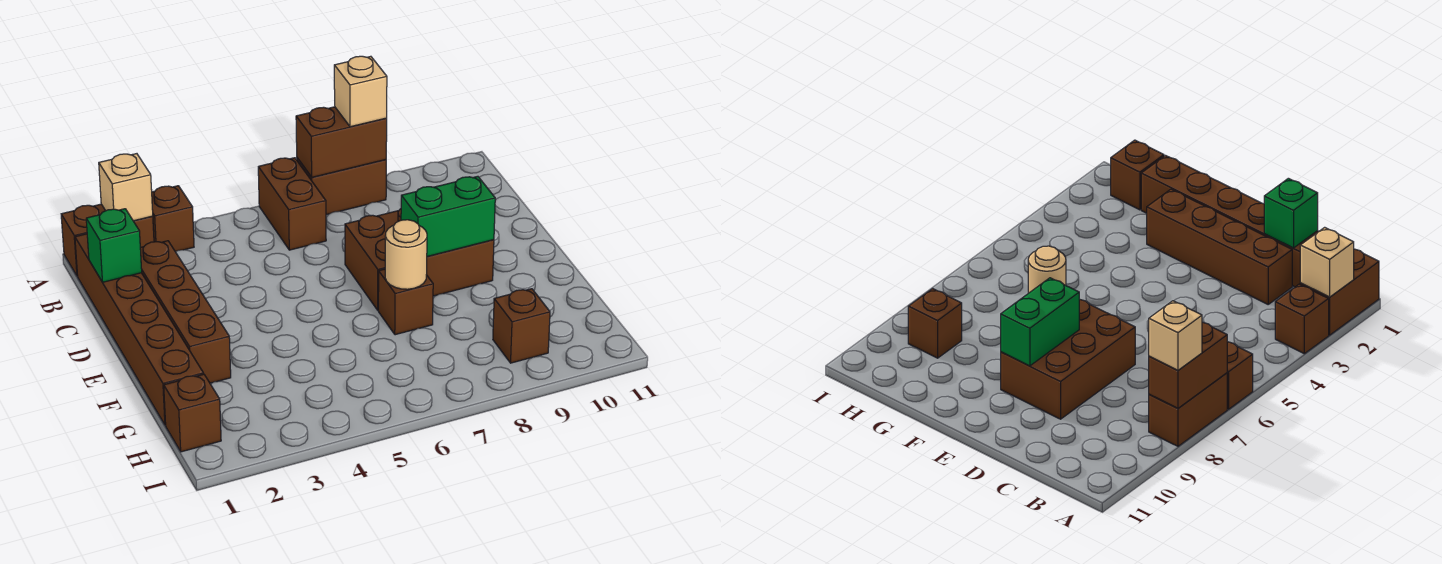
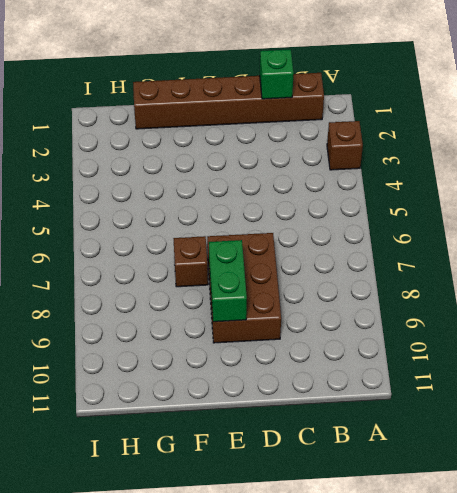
none -> brown brick A1:A2 level 1
none -> brown brick A6:B6 level 1
none -> brown brick A7:A8 level 1

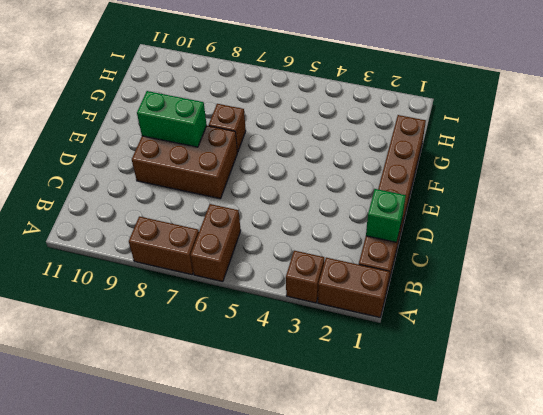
none -> brown brick C2:F2 level 1
none -> brown brick H1 level 1
none -> brown brick H9 level 1

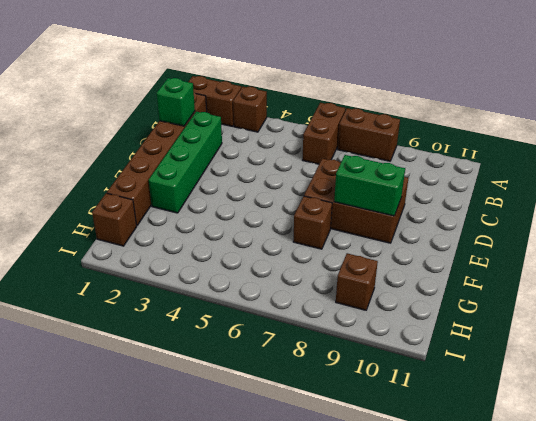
green brick C2:F2 level 1 -> brown brick C2:F2 level 1
none -> tan brick A2 level 2
none -> brown brick A7:A8 level 2
none -> tan round brick F7 level 2

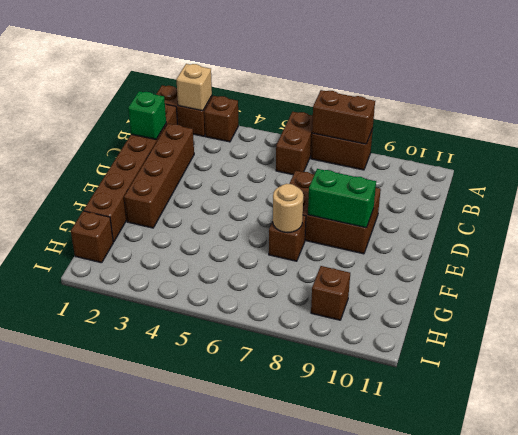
none -> tan brick A8 level 3

